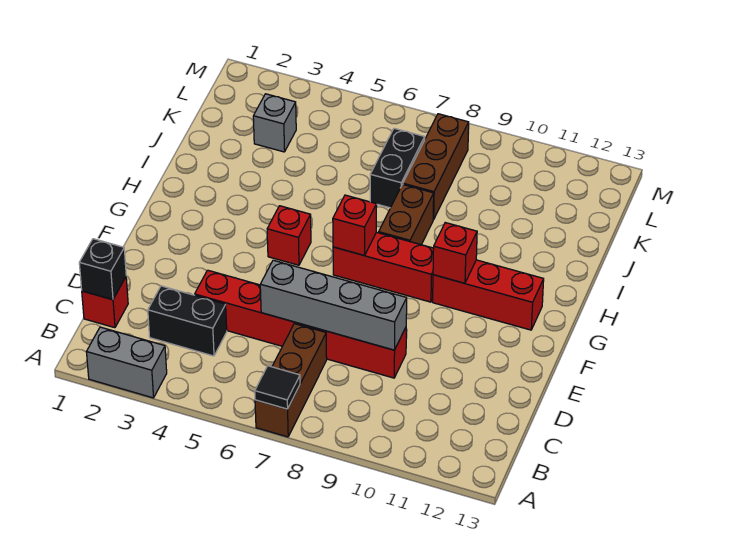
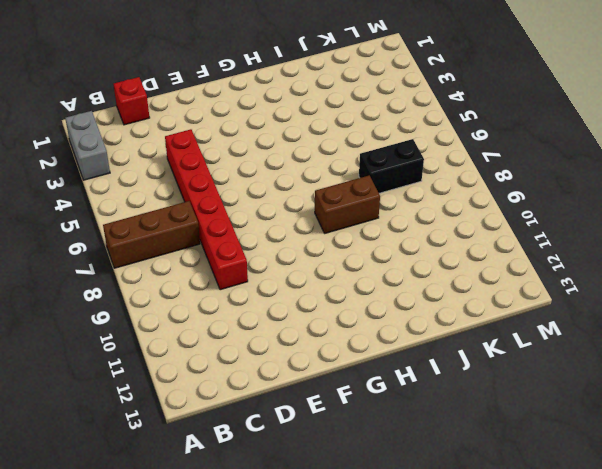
none -> black brick C3:C4 level 1
none -> red brick G5 level 1
none -> red brick G7:G9 level 1

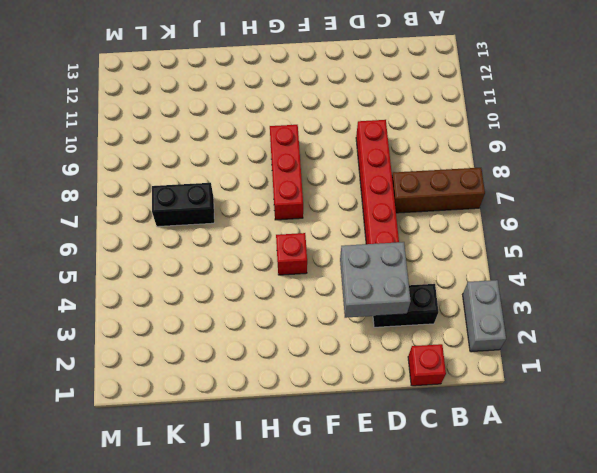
black brick C3:D3 level 1 -> black brick C3:C4 level 1
grey brick D3:E4 level 2 -> none
none -> red brick G10:G12 level 1
none -> brown brick H8:I8 level 1
none -> brown brick J8:L8 level 1

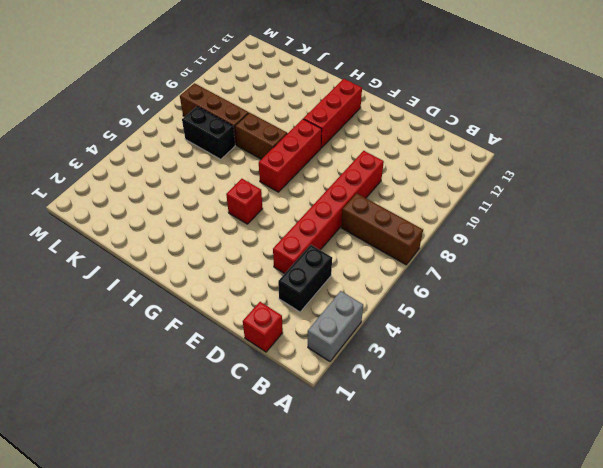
none -> grey brick K3 level 1
none -> black tile A7 level 2
none -> black brick C1 level 2

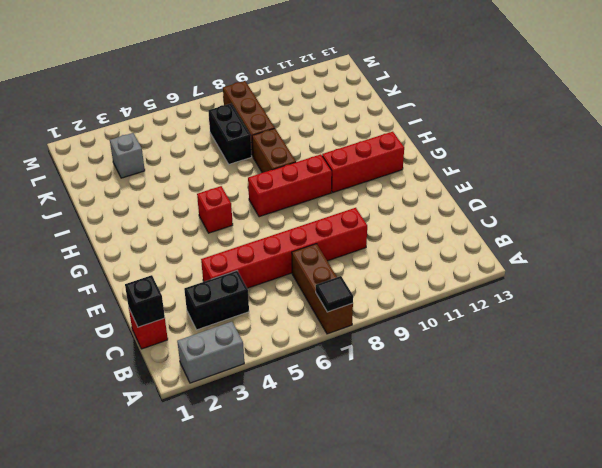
none -> grey brick D6:D9 level 2
none -> red brick G7 level 2
none -> red brick G10 level 2

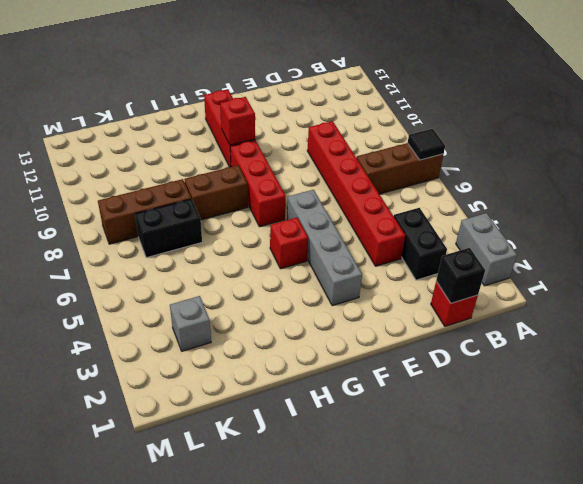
grey brick F3:F6 level 1 -> grey brick D6:D9 level 2
none -> red brick G7 level 2

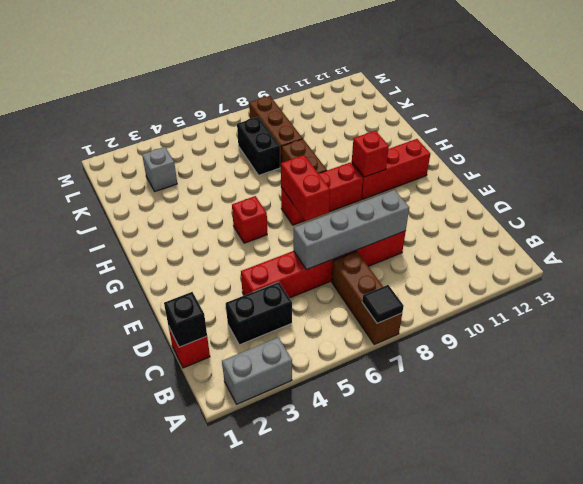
red brick F7:G7 level 2 -> red brick G7 level 2

